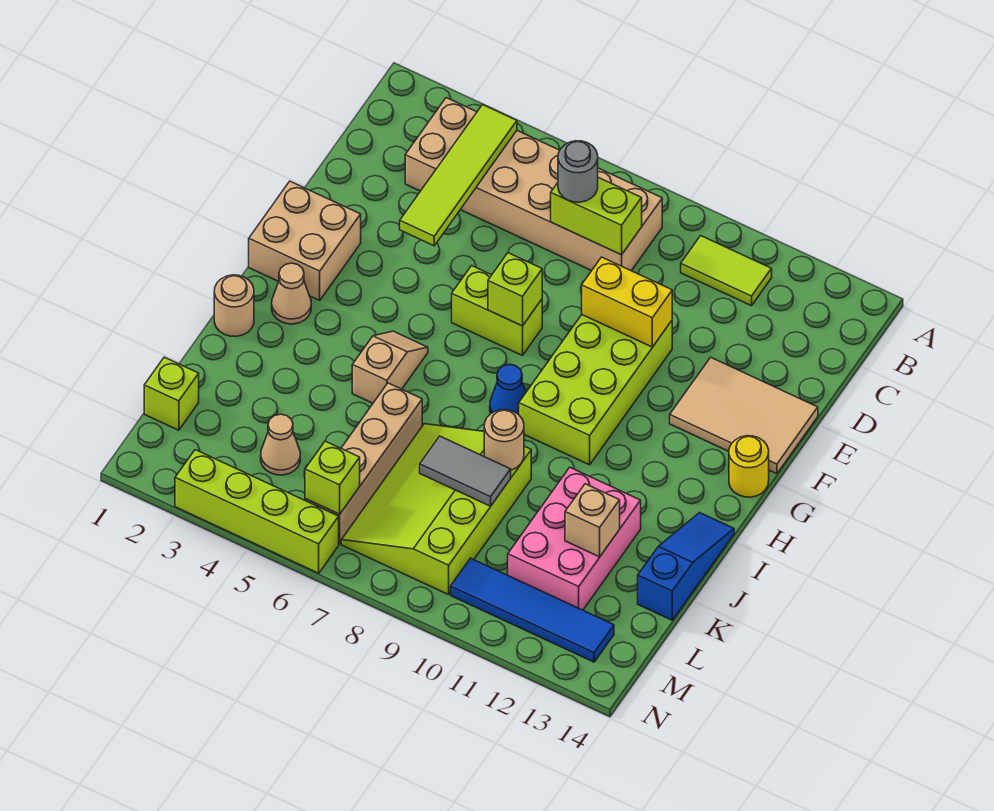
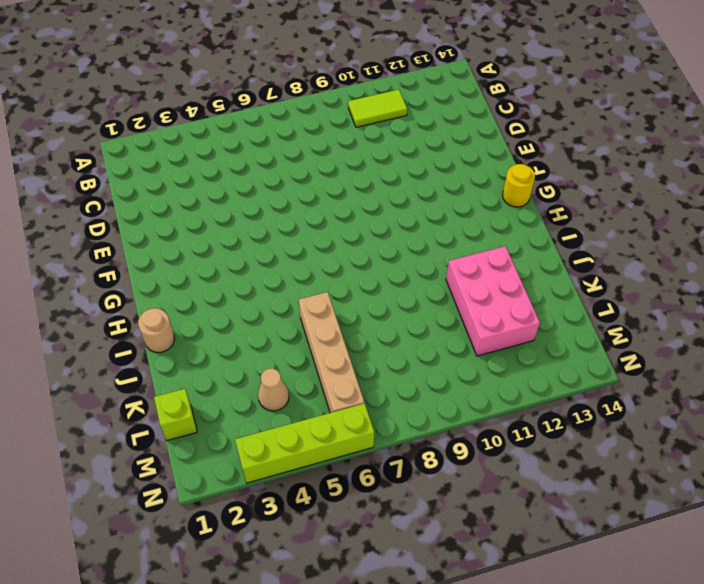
none -> tan brick B3:C8 level 1
none -> lime brick E9:H10 level 1
none -> tan tile E12:F14 level 1

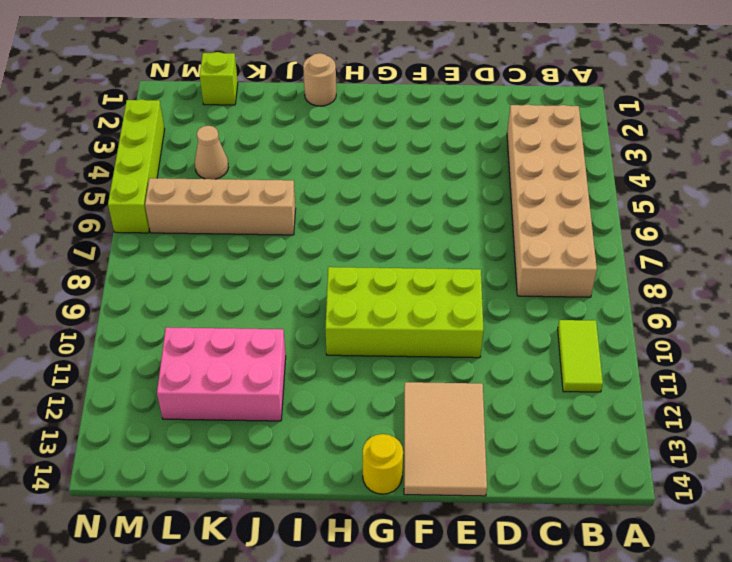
none -> tan brick F1:G2 level 1
none -> lime brick F6:F7 level 1
none -> tan cone H2 level 1

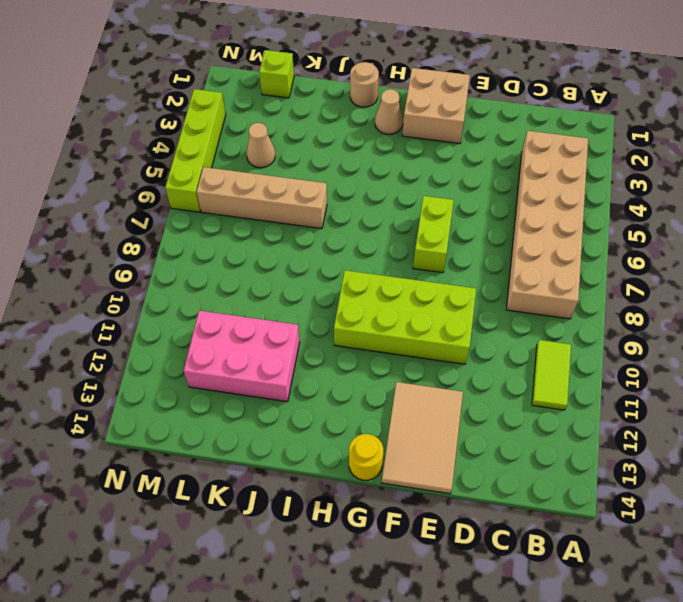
none -> tan slope H5:I5 level 1 top I
none -> blue cone H8 level 1
none -> blue slope I14:K14 level 1 top K

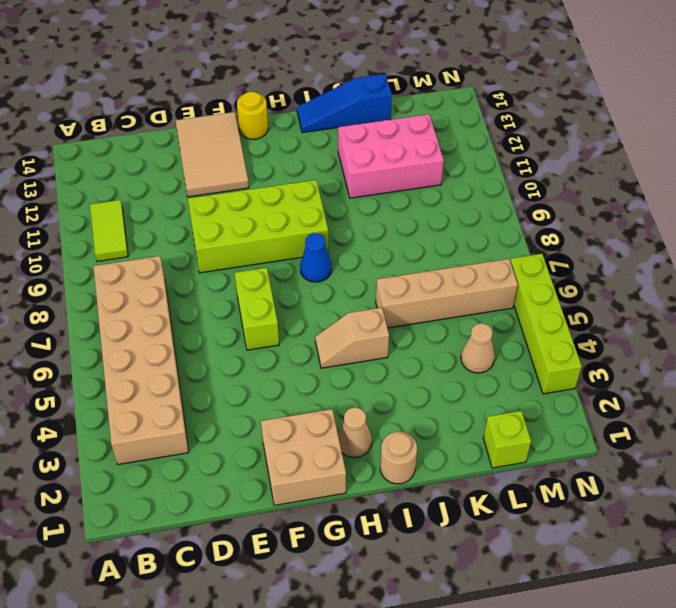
none -> lime slope J7:M9 level 1 top 9
none -> blue tile M10:M13 level 1
none -> lime tile B4:E4 level 2

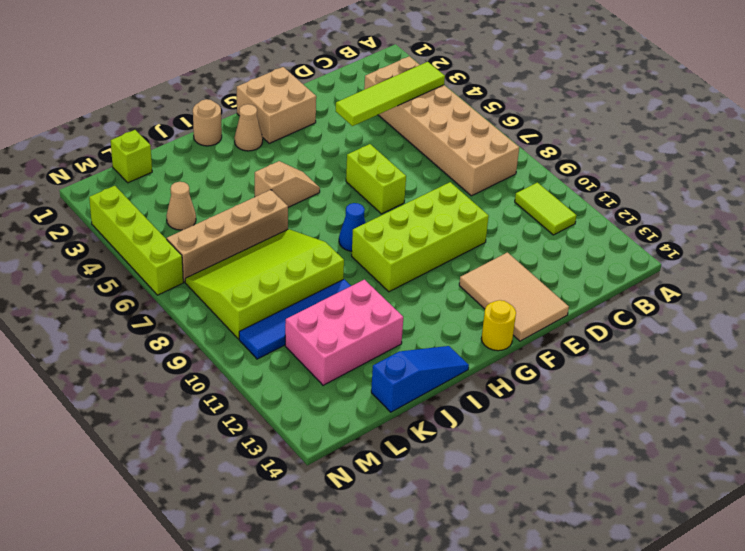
blue tile J10:M10 level 1 -> blue tile M10:M13 level 1
none -> lime brick C7:C8 level 2
none -> yellow brick E9:E10 level 2
none -> lime brick F7 level 2

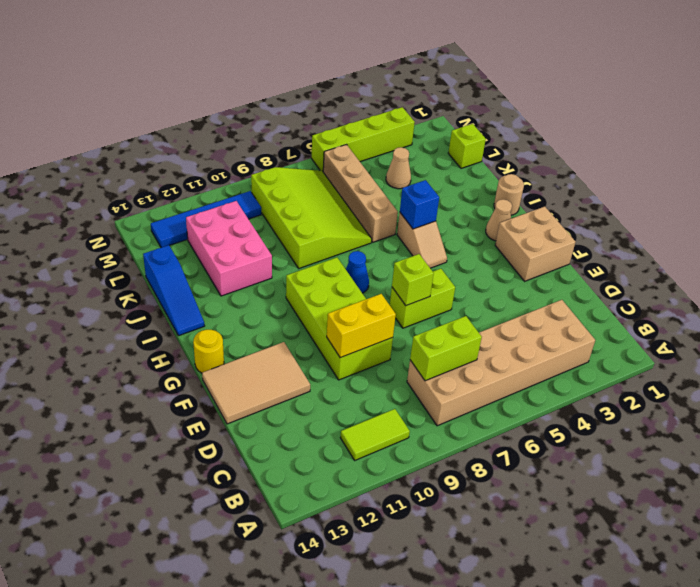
blue brick I5 level 2 -> none
none -> lime tile B4:E4 level 2
none -> tan round brick J9 level 2
none -> grey tile K8:K9 level 2

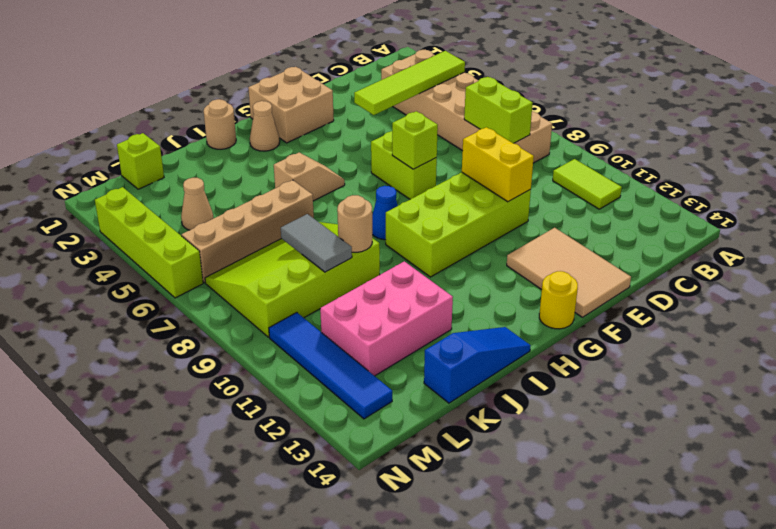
none -> tan brick K12 level 2
none -> lime brick M6 level 2
none -> grey round brick C7 level 3

